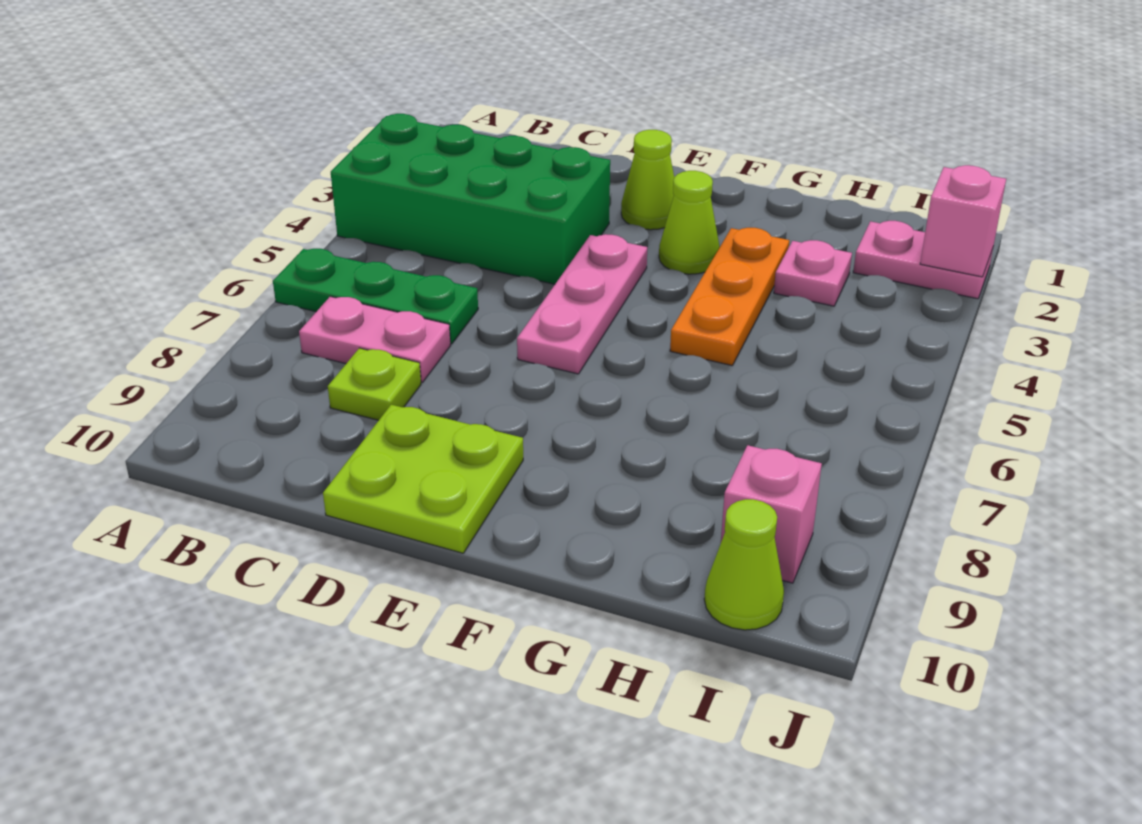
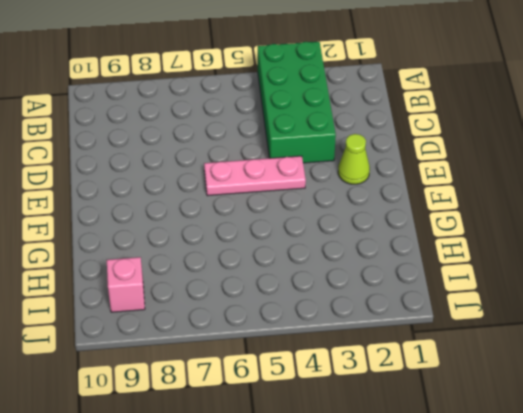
none -> green plate A6:C6 level 1
none -> pink plate B7:C7 level 1
none -> lime plate C8 level 1

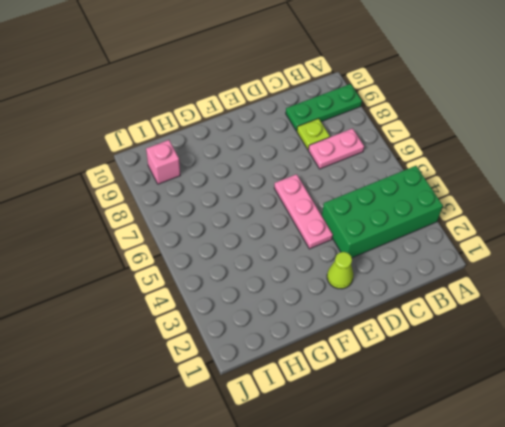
green plate A9:C9 level 1 -> green plate A6:C6 level 1
none -> lime plate D9:E10 level 1
none -> lime cone F3 level 1
none -> orange plate G3:G5 level 1

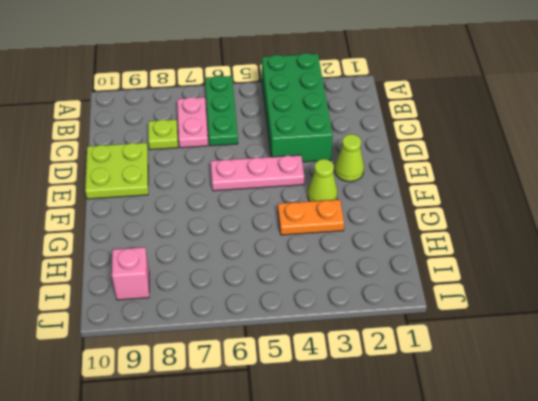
orange plate G3:G4 level 1 -> orange plate G3:G5 level 1
none -> pink plate H3 level 1
none -> pink plate I2:J2 level 1
none -> lime cone I10 level 1

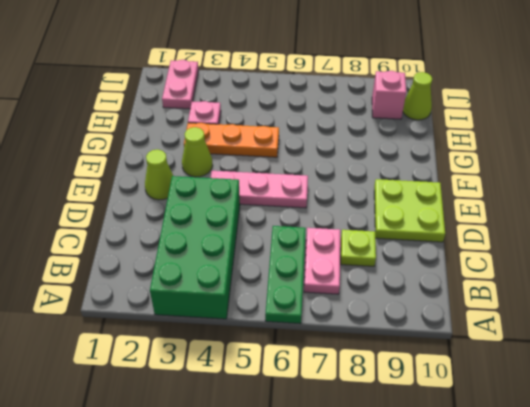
none -> pink brick J2 level 2

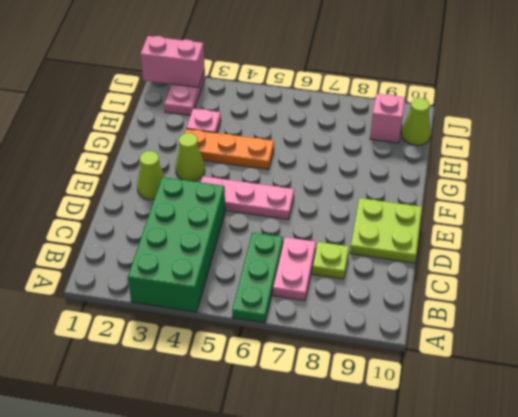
pink brick J1:J2 level 2 -> pink brick J2 level 2

